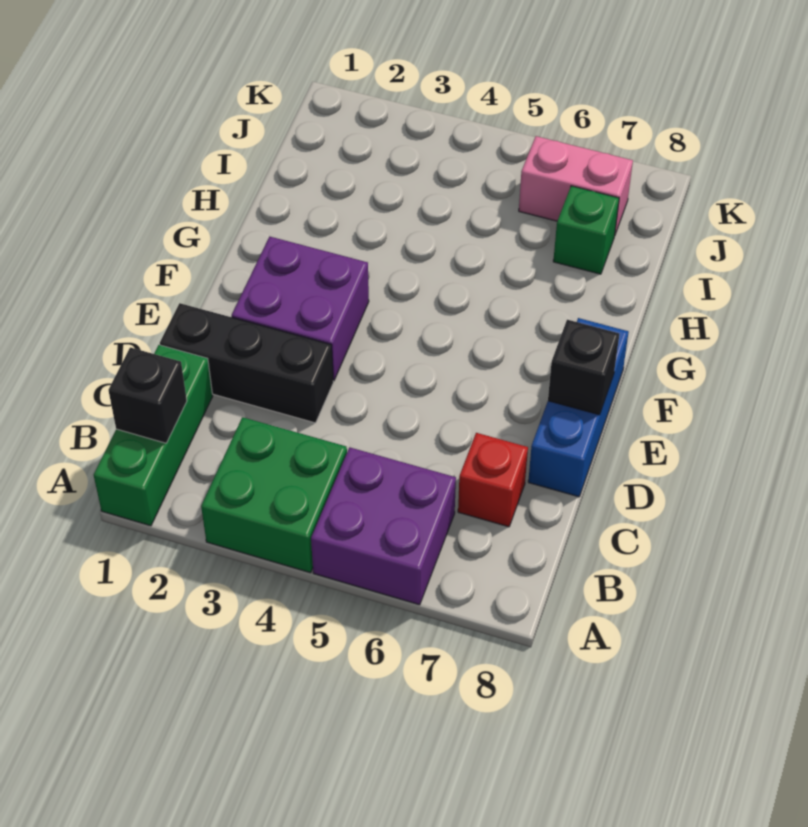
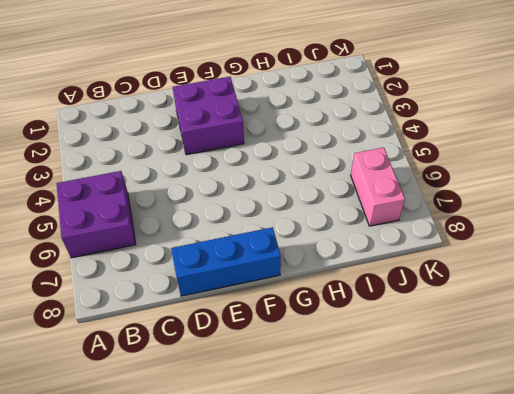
none -> green brick A1:C1 level 1
none -> green brick A3:B4 level 1

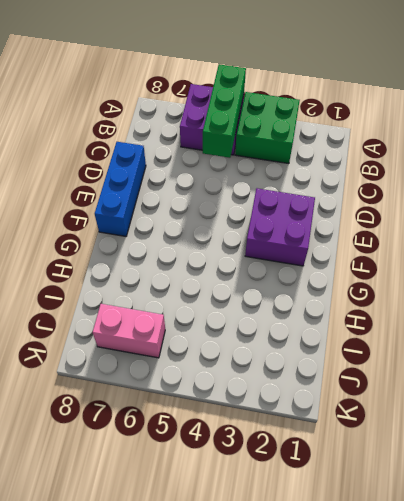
green brick A5:C5 level 2 -> green brick A1:C1 level 1
none -> red brick C7 level 1
none -> black brick D1:D3 level 1

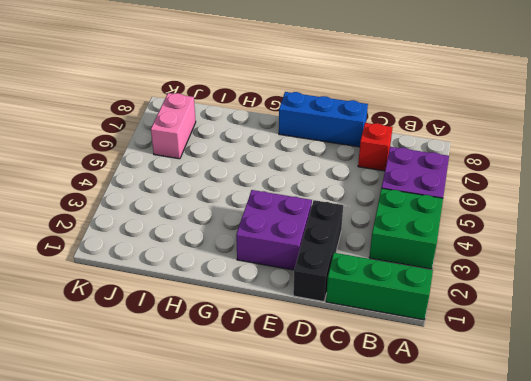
none -> green brick I7 level 1
none -> black brick B1 level 2

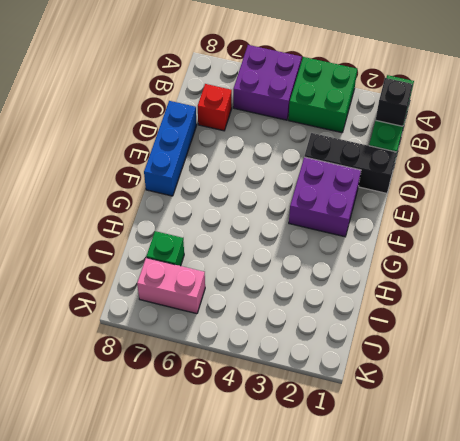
none -> black brick E8 level 2

